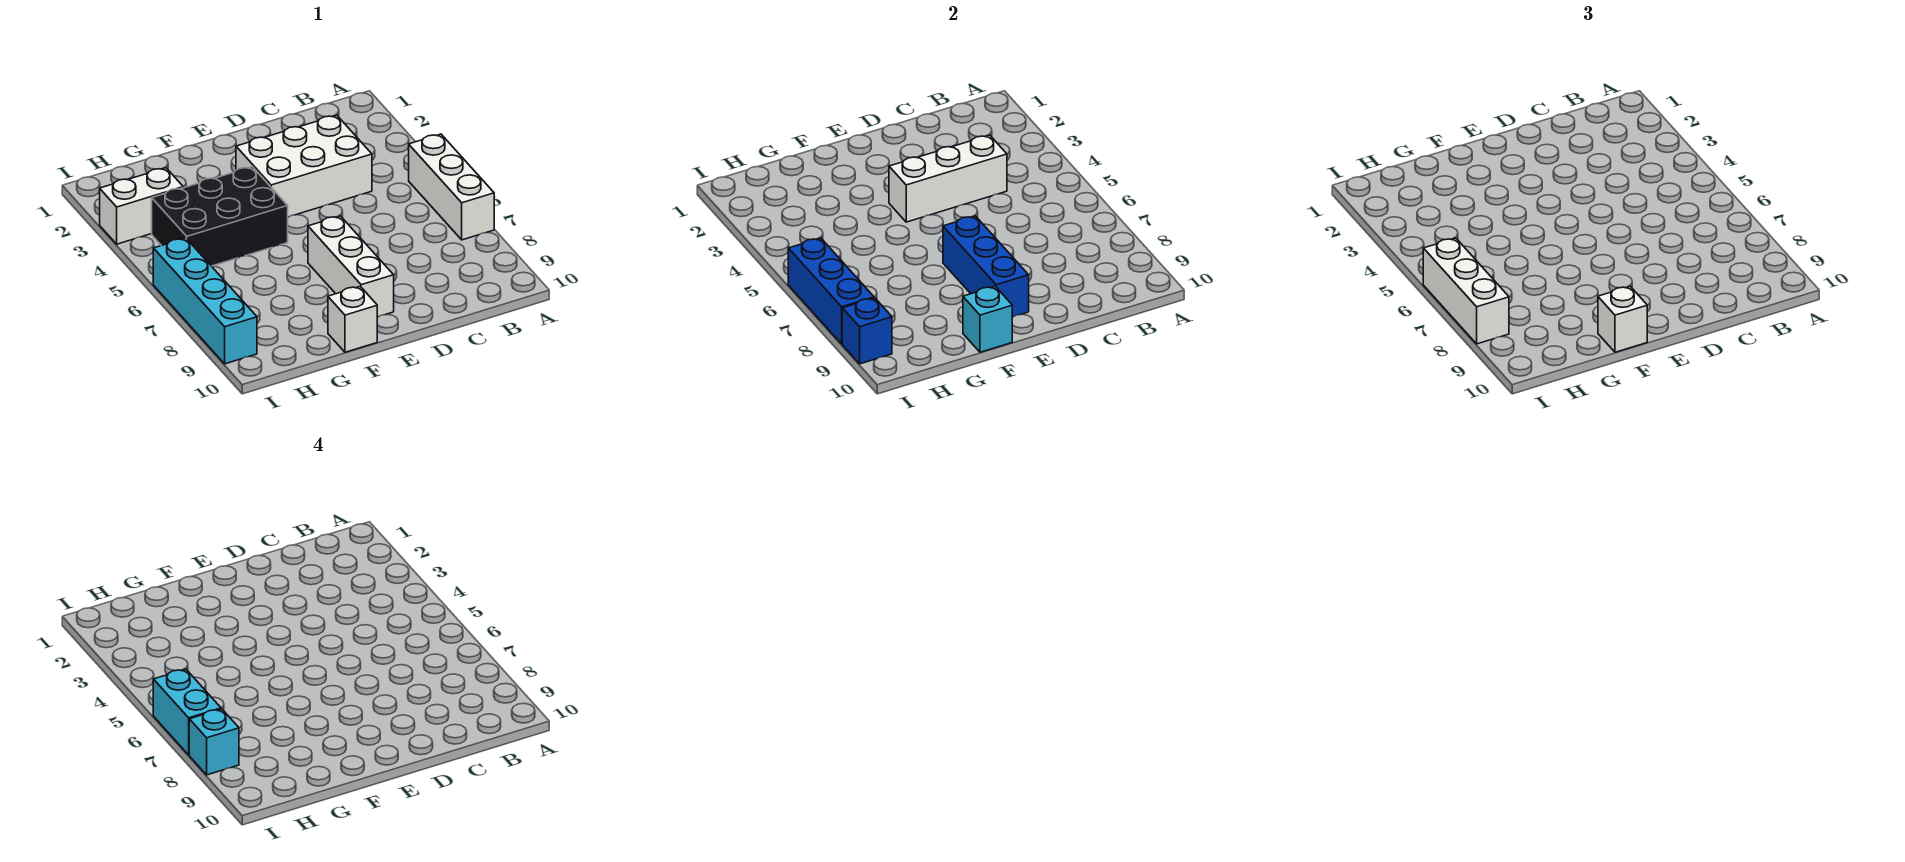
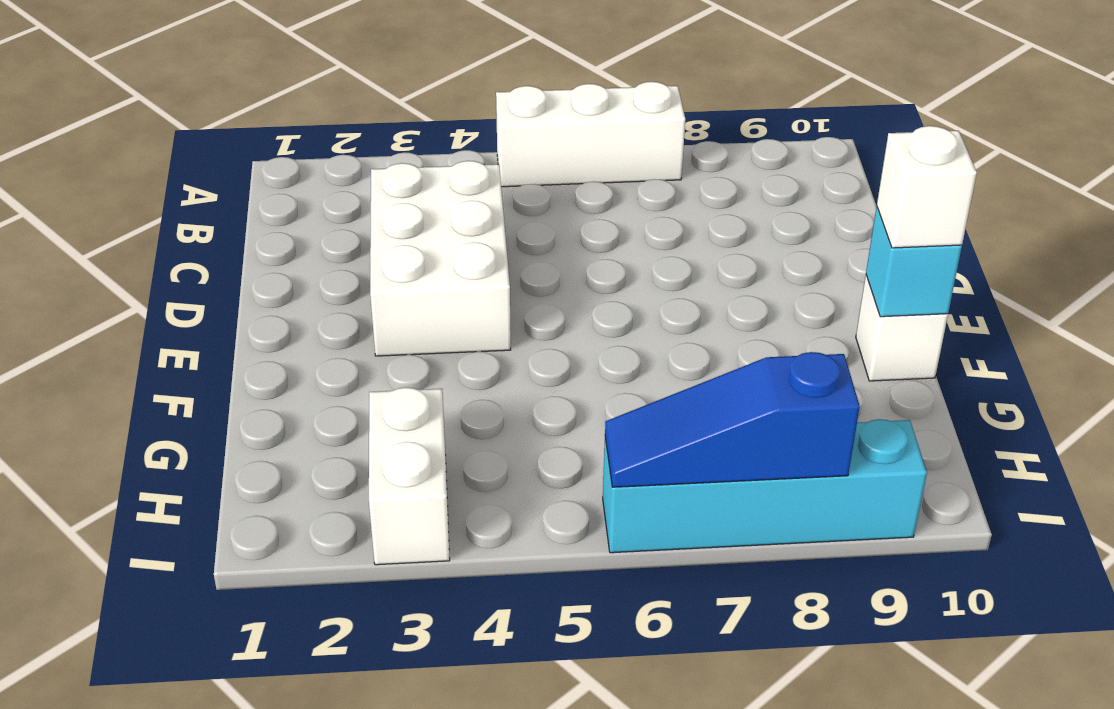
blue slope I6:I8 level 2 top 8 -> blue brick I6:I8 level 2
none -> white brick E7:E9 level 1
none -> black brick F4:H5 level 1
none -> white brick C4:E4 level 2

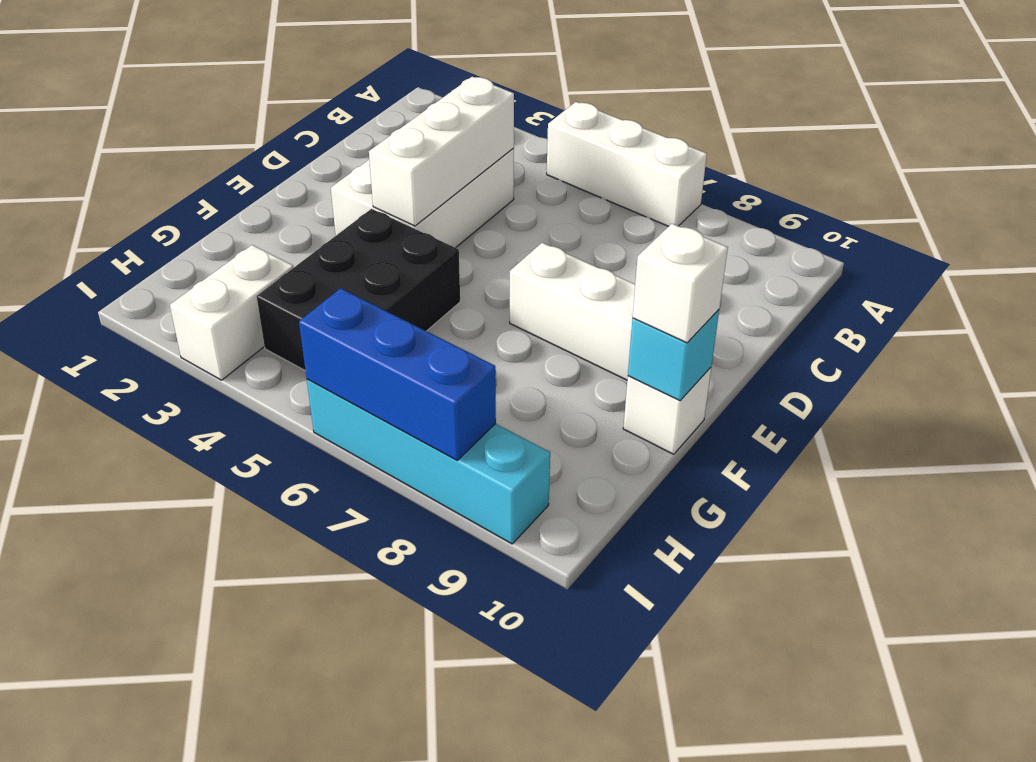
none -> blue brick E7:E9 level 2
none -> blue brick I9 level 2
none -> white brick I6:I8 level 3

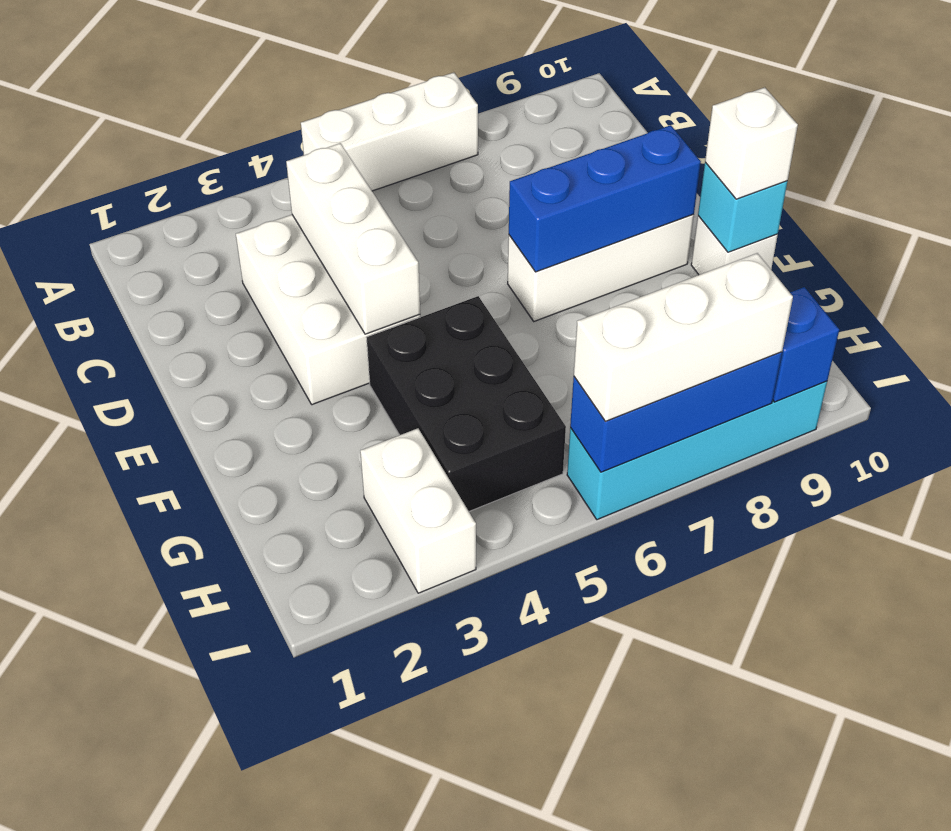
none -> cyan brick I6:I7 level 4
none -> cyan brick I8 level 4

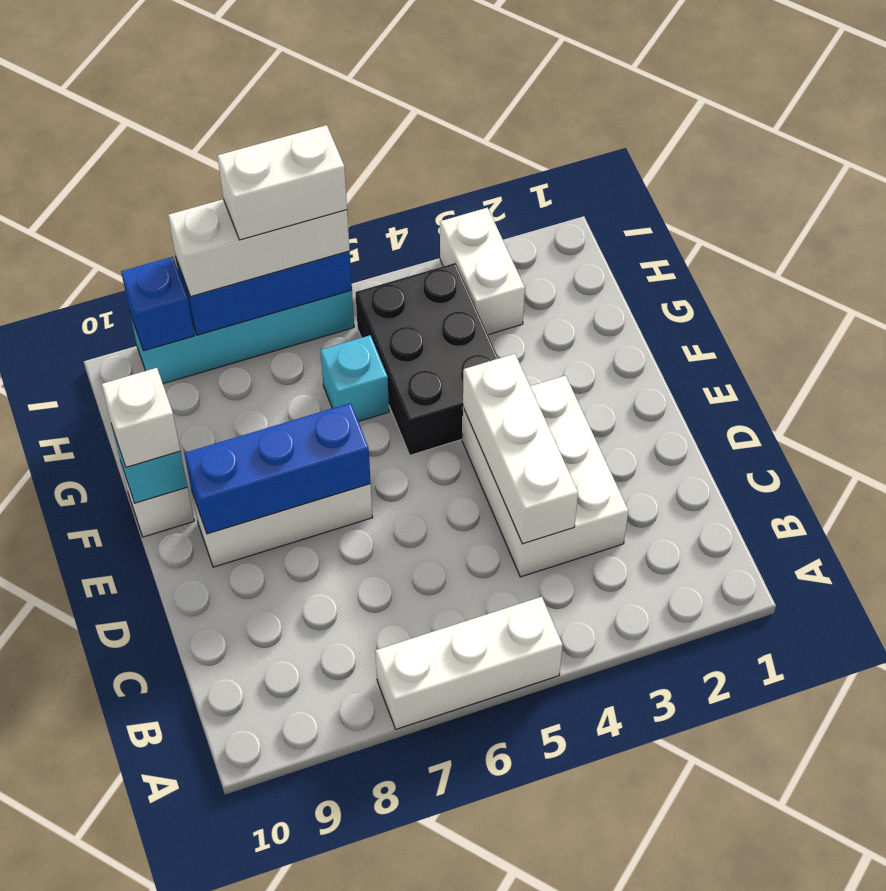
cyan brick G6 level 1 -> cyan brick I8 level 4
white brick I6:I7 level 4 -> cyan brick I6:I7 level 4

